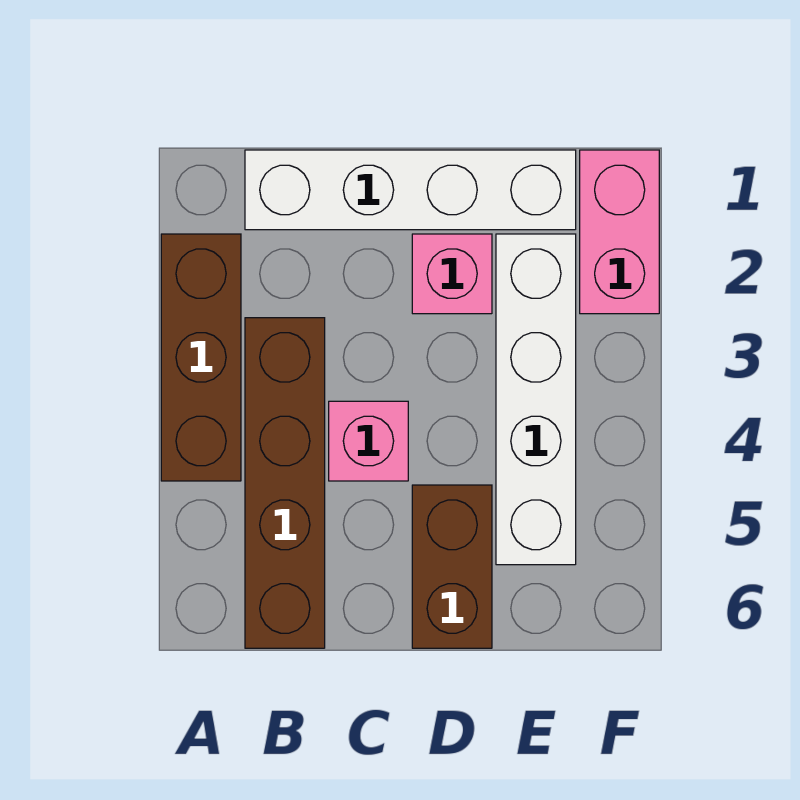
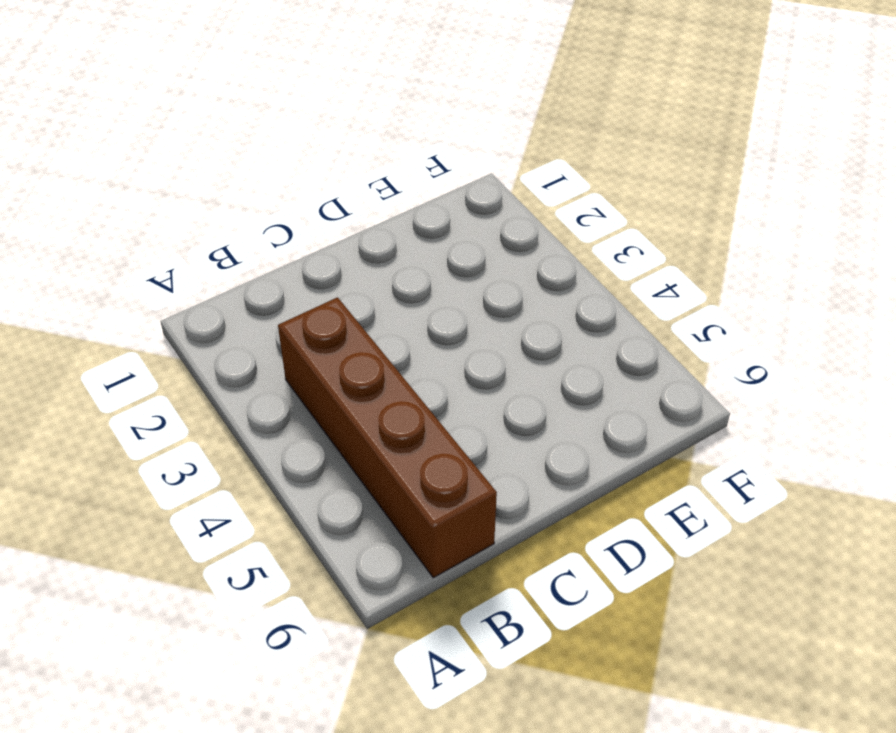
none -> brown brick A2:A4 level 1
none -> white brick B1:E1 level 1

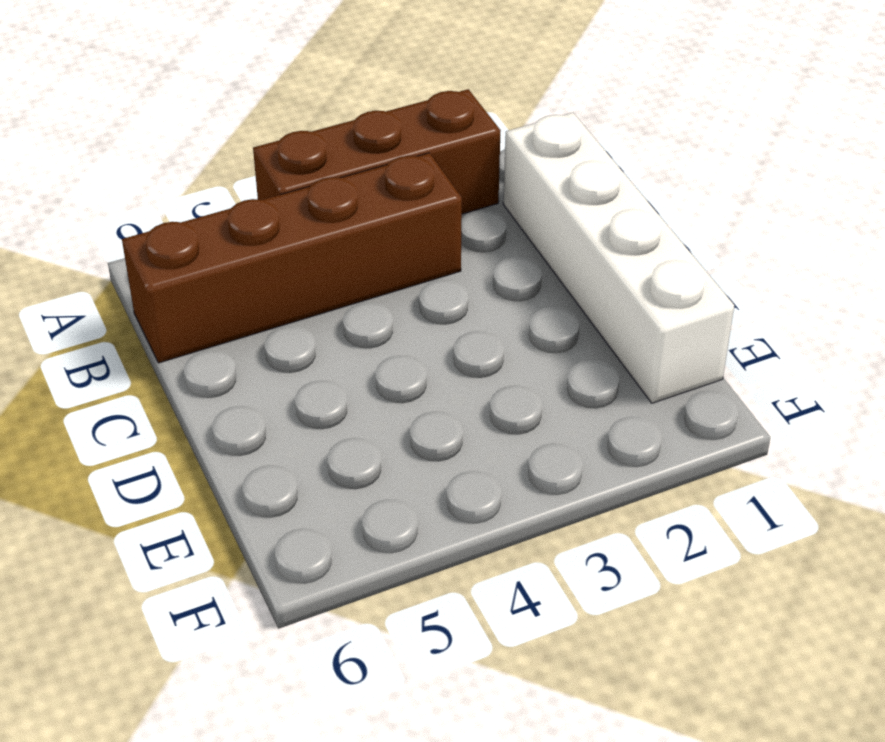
none -> pink brick C4 level 1
none -> pink brick D2 level 1

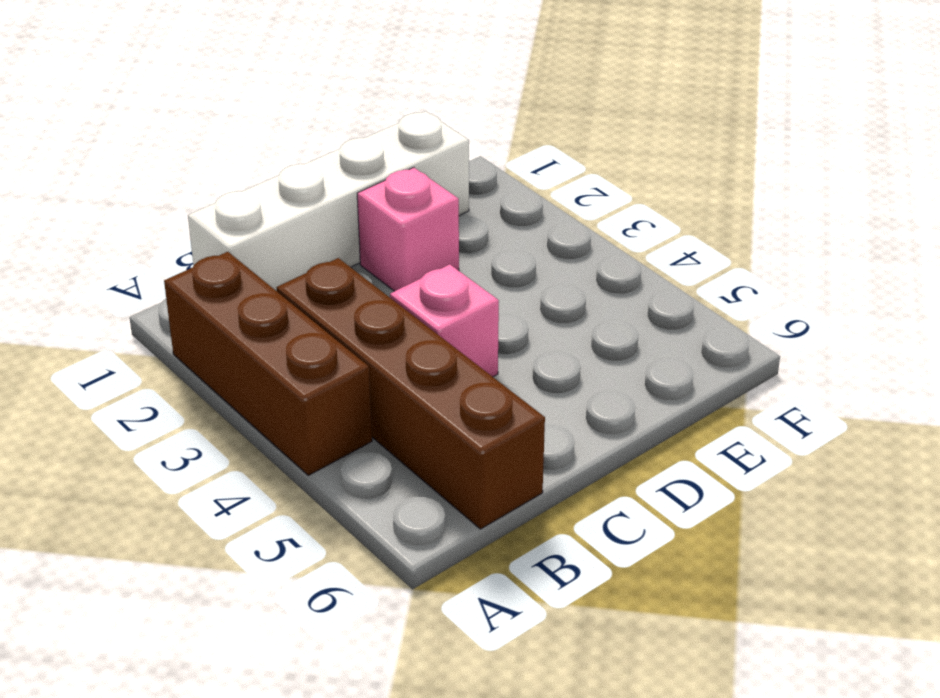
none -> brown brick D5:D6 level 1
none -> white brick E2:E5 level 1

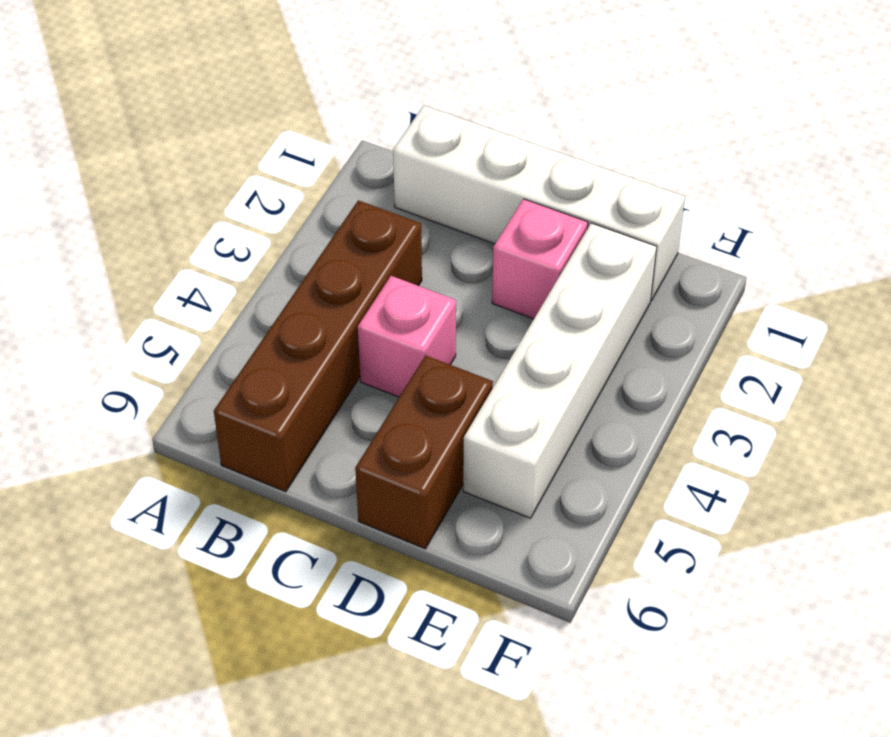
none -> brown brick A2:A4 level 1
none -> pink brick F1:F2 level 1

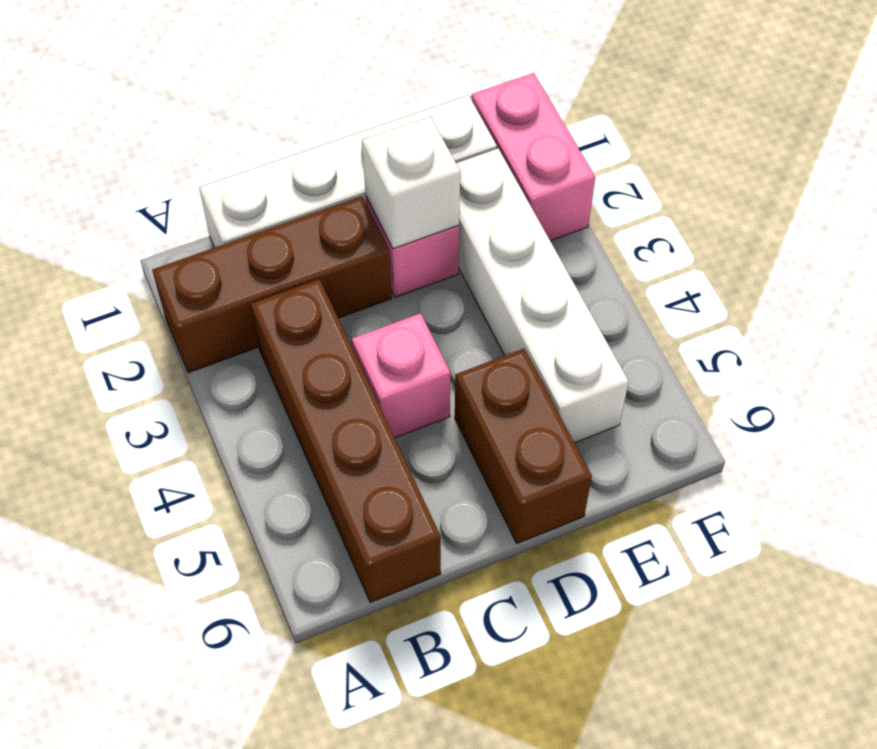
brown brick A2:C2 level 1 -> brown brick A2:A4 level 1
white brick D2 level 2 -> none

